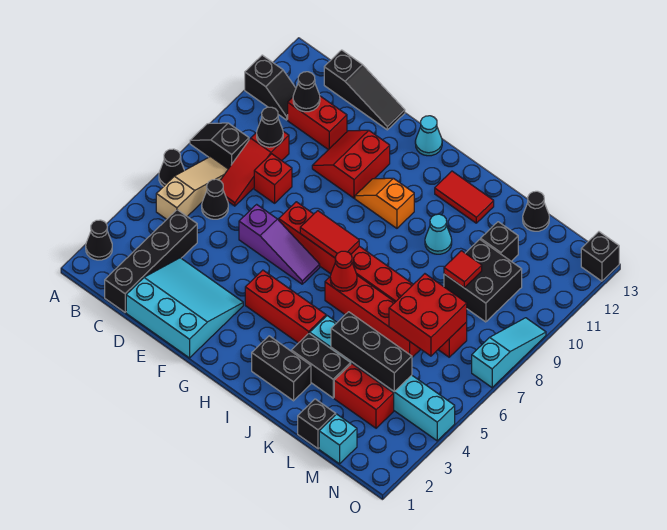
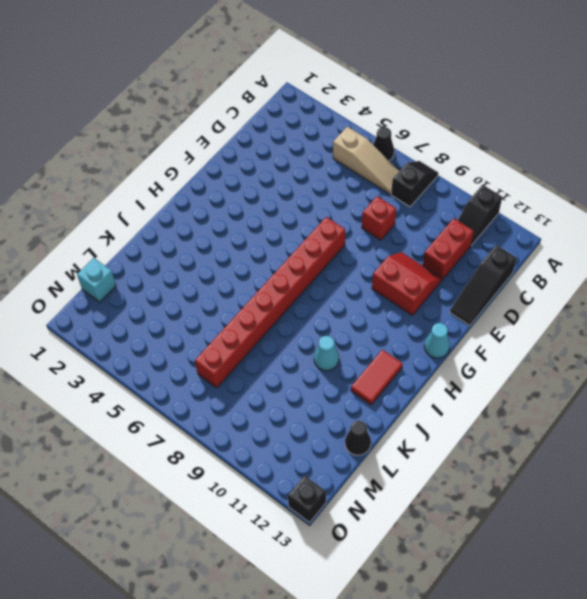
none -> black cone A2 level 1
none -> black brick C1:C4 level 1
none -> black cone C6 level 1
none -> red slope C7:C9 level 1 top 9

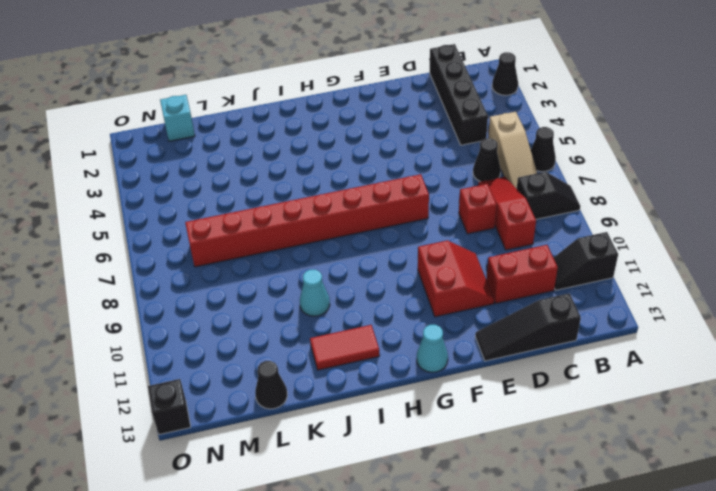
none -> cyan slope D1:F3 level 1 top 1
none -> purple slope E6:G6 level 1 top E
none -> red brick G4:I4 level 1
none -> orange slope G10:H10 level 1 top H

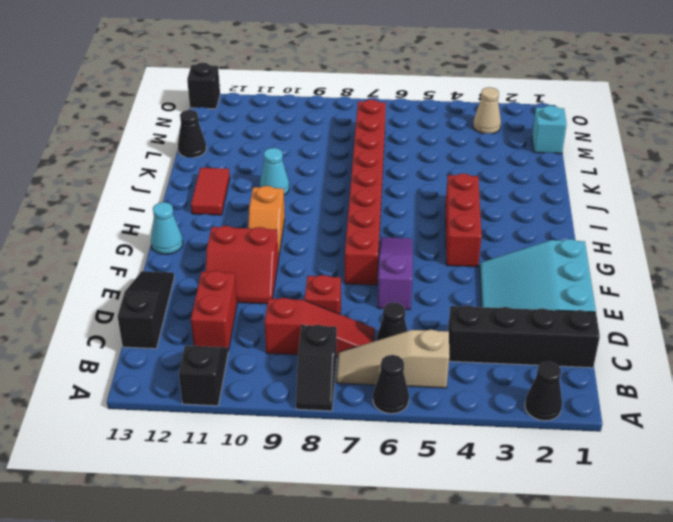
tan cone N3 level 1 -> none
none -> black brick I2:J2 level 1
none -> red brick I6:L6 level 1
none -> black brick J3:K3 level 1
none -> cyan brick J4:O4 level 1

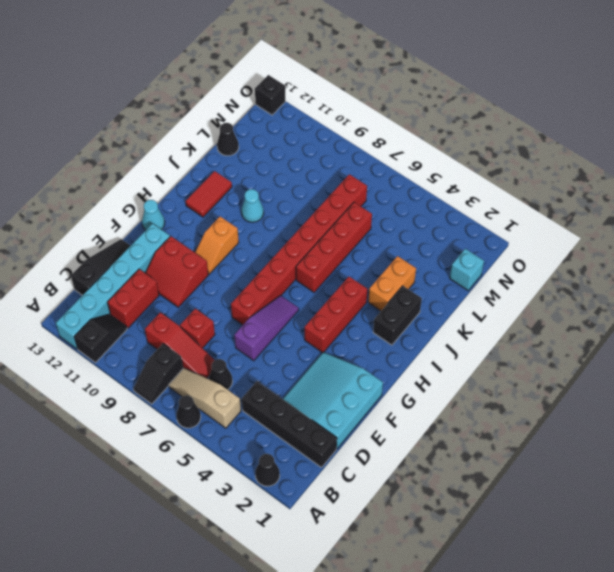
cyan brick A12:F12 level 1 -> cyan brick J4:O4 level 1
orange brick J3:K3 level 1 -> black brick J3:K3 level 1
none -> black brick L1 level 1
none -> red brick L3:M3 level 1
none -> black brick L9:M10 level 1
none -> black brick L11 level 1

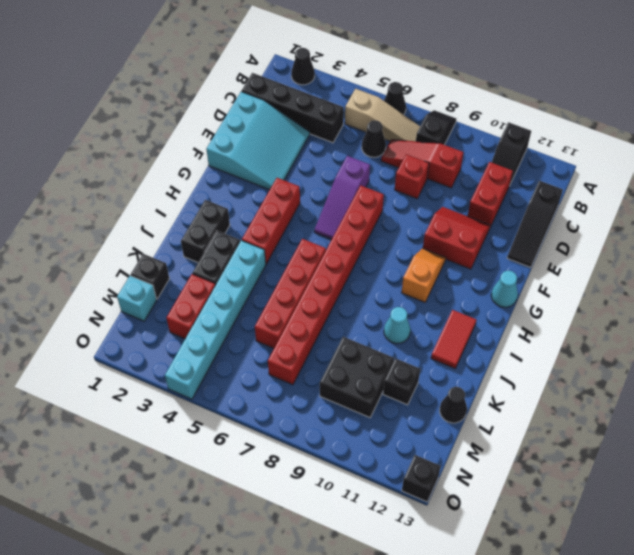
none -> cyan slope O7:O9 level 1 top 7
none -> black cone C9 level 2
none -> black cone C11 level 2
none -> red tile G7:H7 level 2

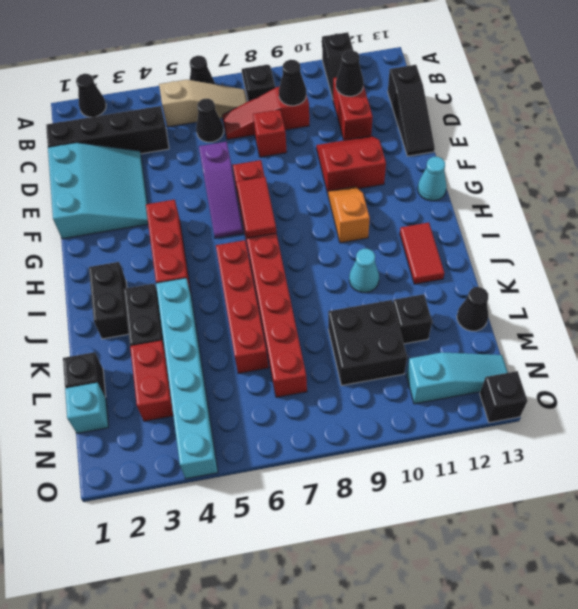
cyan slope N11:N13 level 1 top 11 -> cyan slope O7:O9 level 1 top 7
none -> red cone I6 level 2
none -> black brick K4:M4 level 2
none -> red brick L6:M7 level 2
none -> red tile L9 level 2

